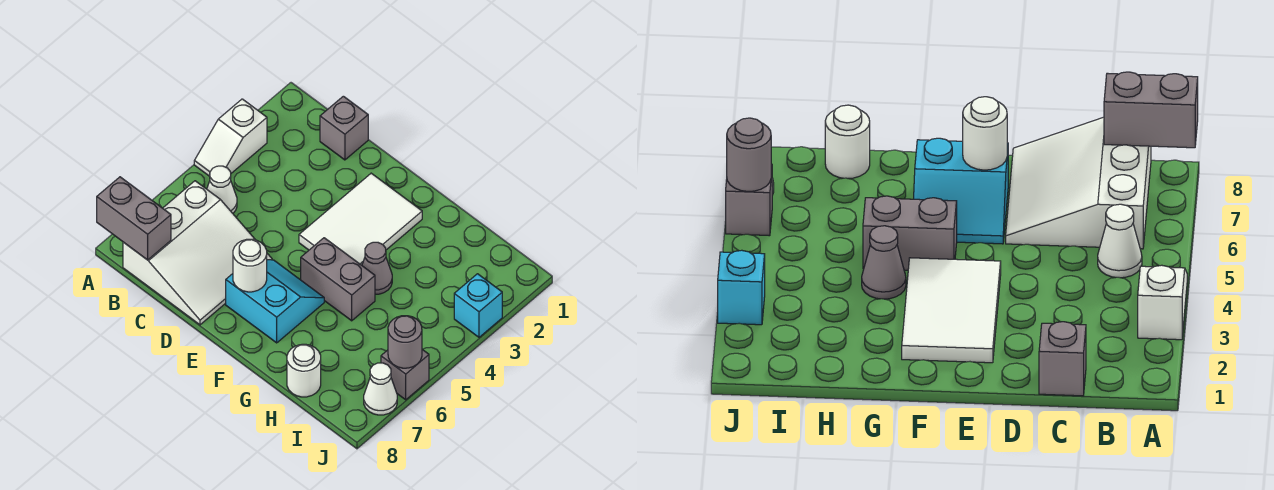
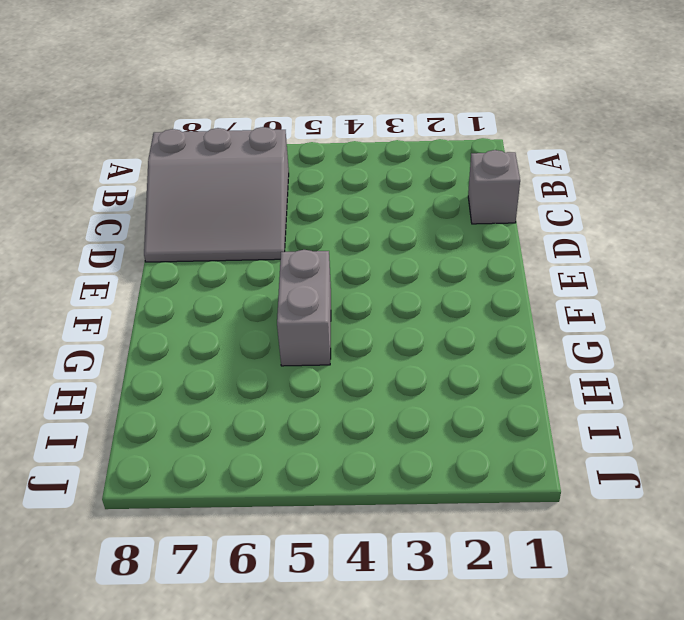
grey slope B6:D8 level 1 top B -> white slope B6:D8 level 1 top B
none -> white slope A3:A4 level 1 top 3
none -> white cone B5 level 1
none -> white tile E2:F4 level 1

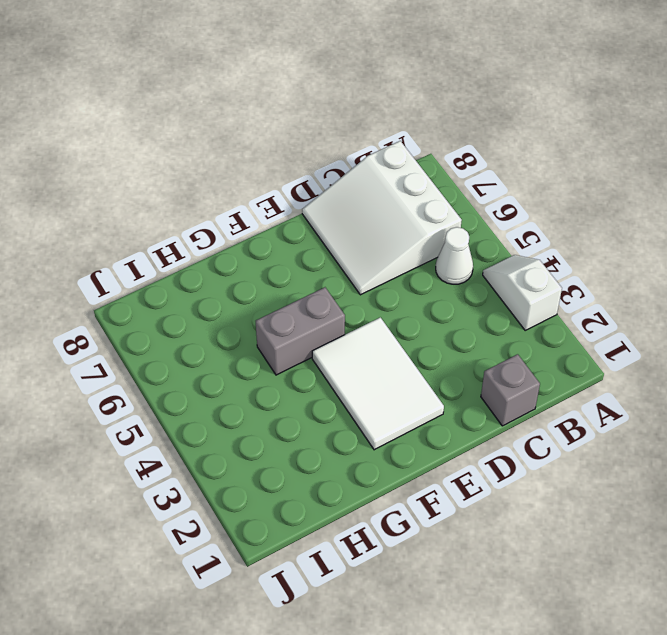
none -> cyan slope E6:F7 level 1 top 7
none -> grey cone G4 level 1
none -> white round brick H8 level 1

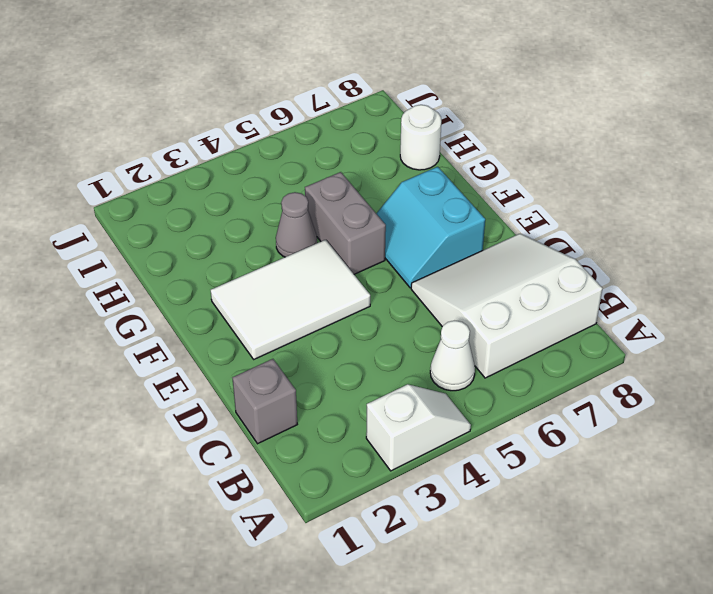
none -> cyan brick J3 level 1
none -> grey brick J6 level 1
none -> white cone J7 level 1

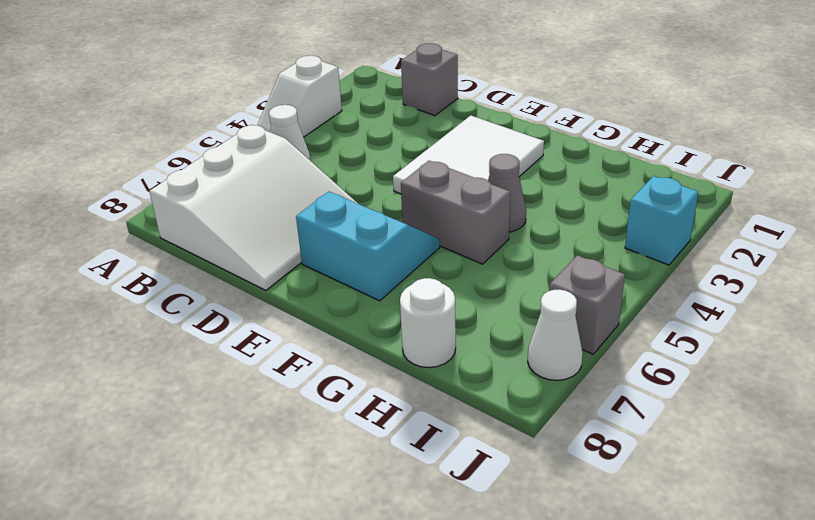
none -> grey brick A8:B8 level 2
none -> white round brick E7 level 2
none -> grey round brick J6 level 2

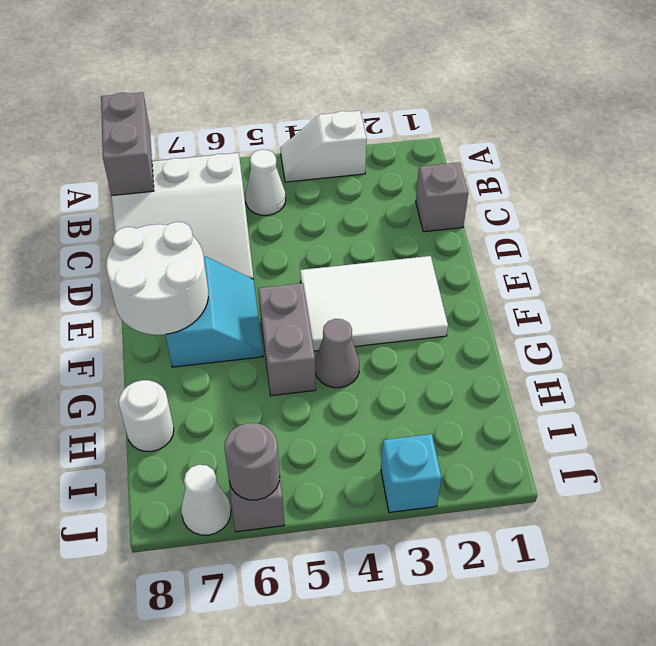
white round brick E7:F8 level 2 -> white round brick E7 level 2

